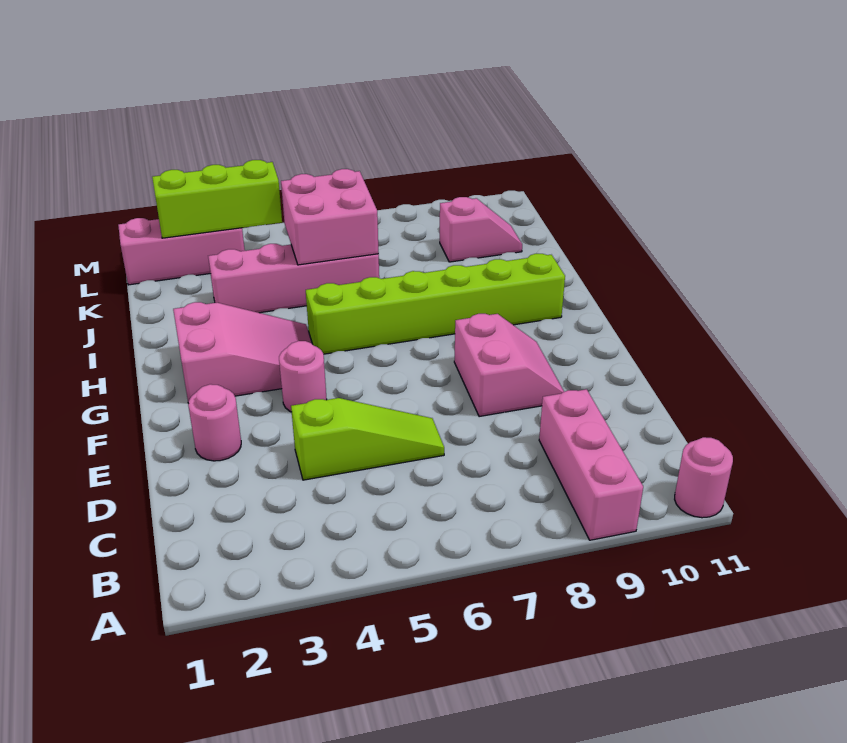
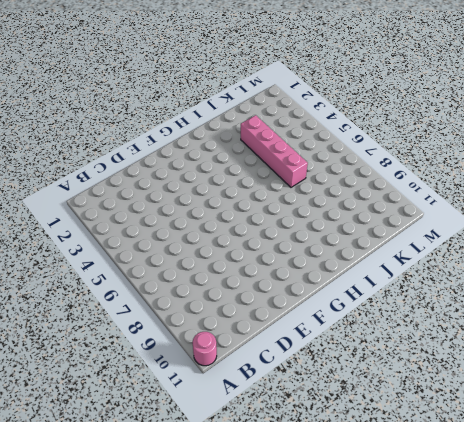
none -> pink brick A9:C9 level 1
none -> lime slope D4:D6 level 1 top 4
none -> pink round brick E2 level 1

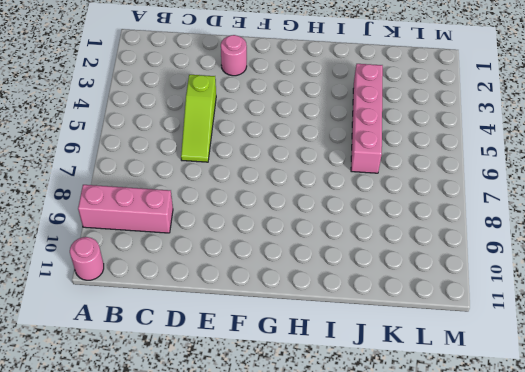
none -> pink slope E8:F9 level 1 top 8
none -> pink round brick F4 level 1
none -> pink slope G2:H4 level 1 top 2

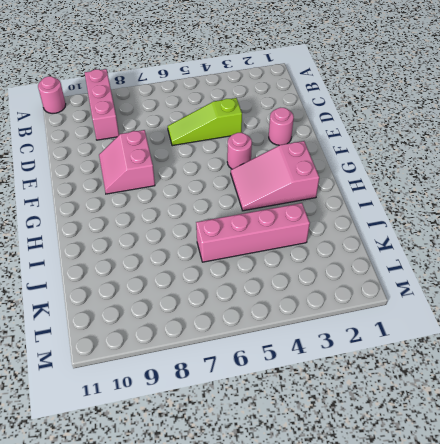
none -> lime brick H5:H10 level 1
none -> pink slope K9:K10 level 1 top 9
none -> pink brick L1:L3 level 1

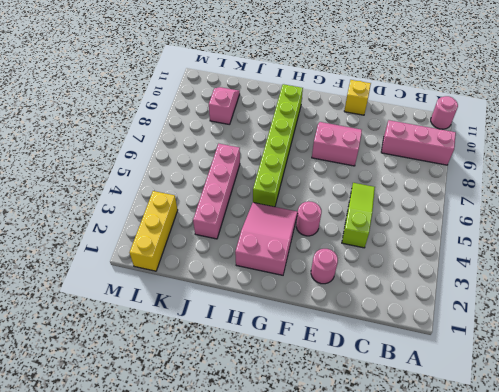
yellow brick E11 level 1 -> none
yellow brick L1:L3 level 1 -> pink brick L1:L3 level 1
none -> pink brick J5:K6 level 2
none -> lime brick L2:L4 level 2

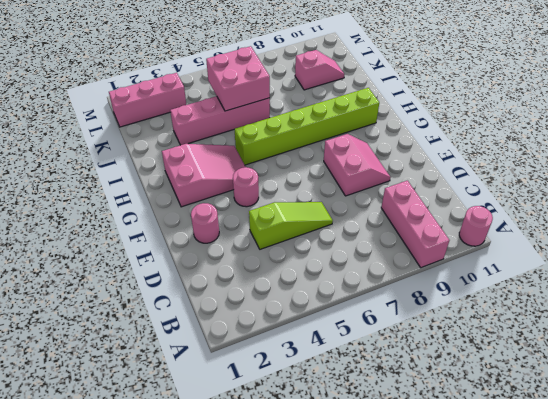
none -> lime brick L2:L4 level 2

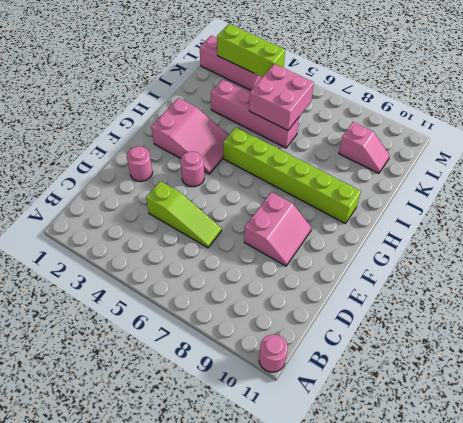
none -> pink brick A9:C9 level 1

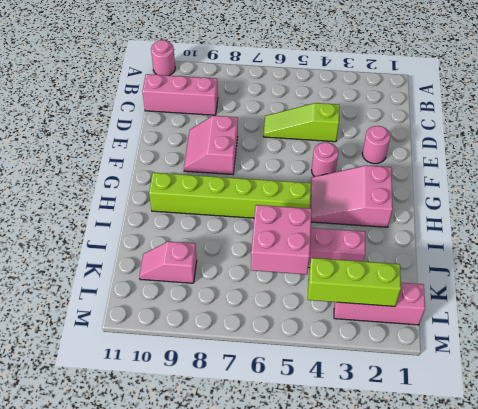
pink brick C9:C11 level 1 -> pink brick A9:C9 level 1

